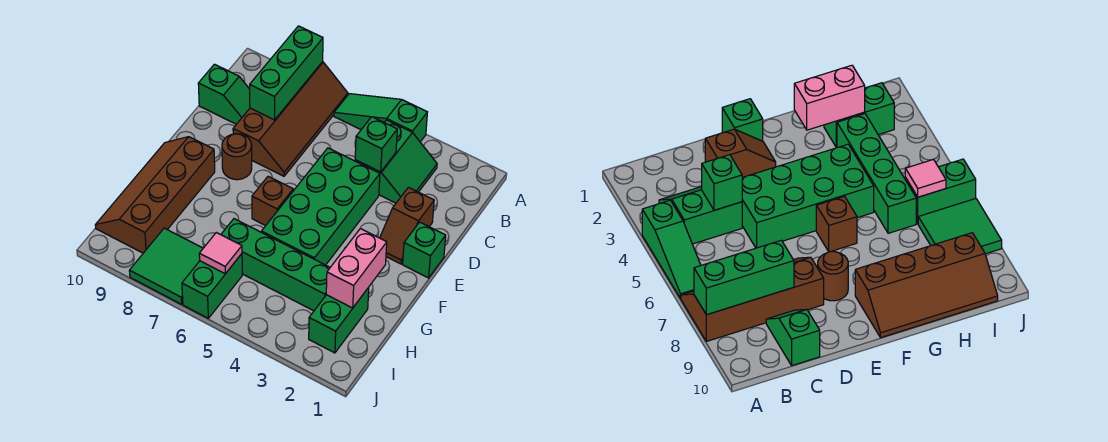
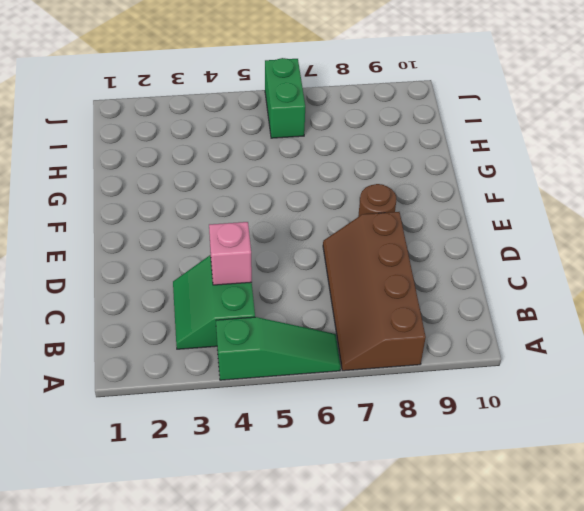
pink brick C4 level 2 -> green brick C4 level 2
none -> green slope C9:C10 level 1 top 10
none -> brown slope D2:E2 level 1 top D
none -> green brick D4:G5 level 1

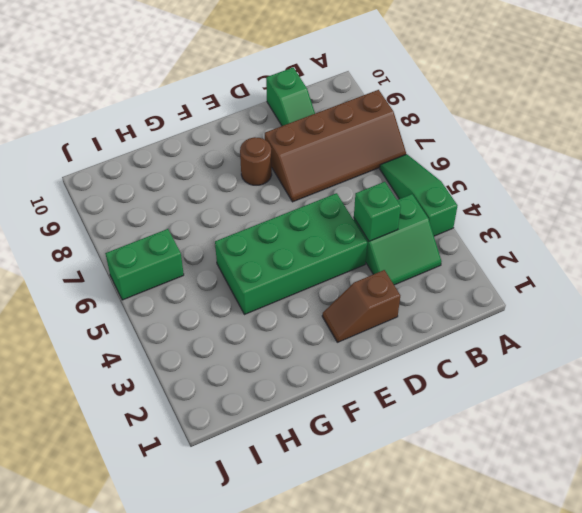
none -> green brick E1 level 1
none -> brown brick F6 level 1
none -> brown slope F9:I10 level 1 top 9

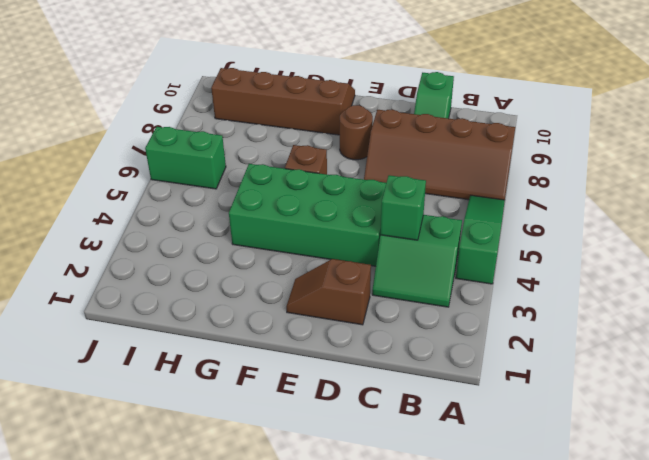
none -> green brick E1 level 1
none -> green brick H2:I2 level 1
none -> green brick H3:H6 level 1

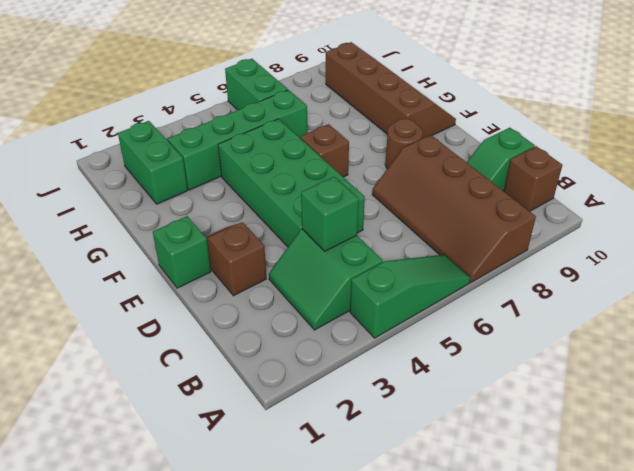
brown brick B10 level 1 -> none
none -> green tile I7:J8 level 1
none -> green brick A8:C8 level 2
none -> pink brick G2:H2 level 2

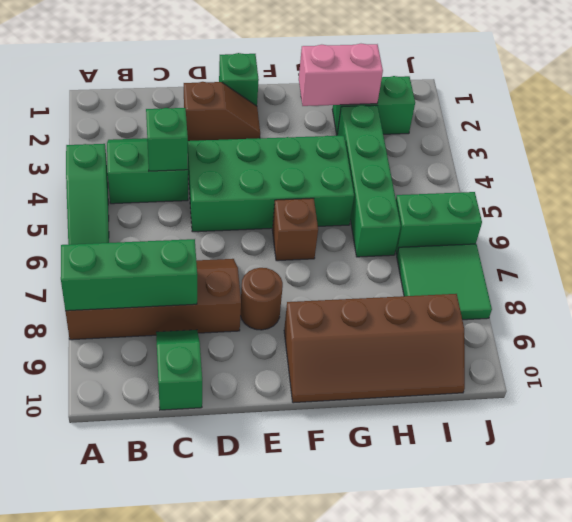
none -> pink tile I6 level 2

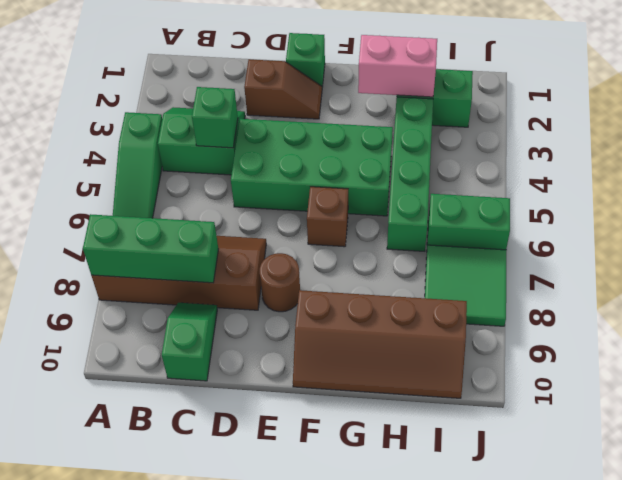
none -> pink tile I6 level 2

